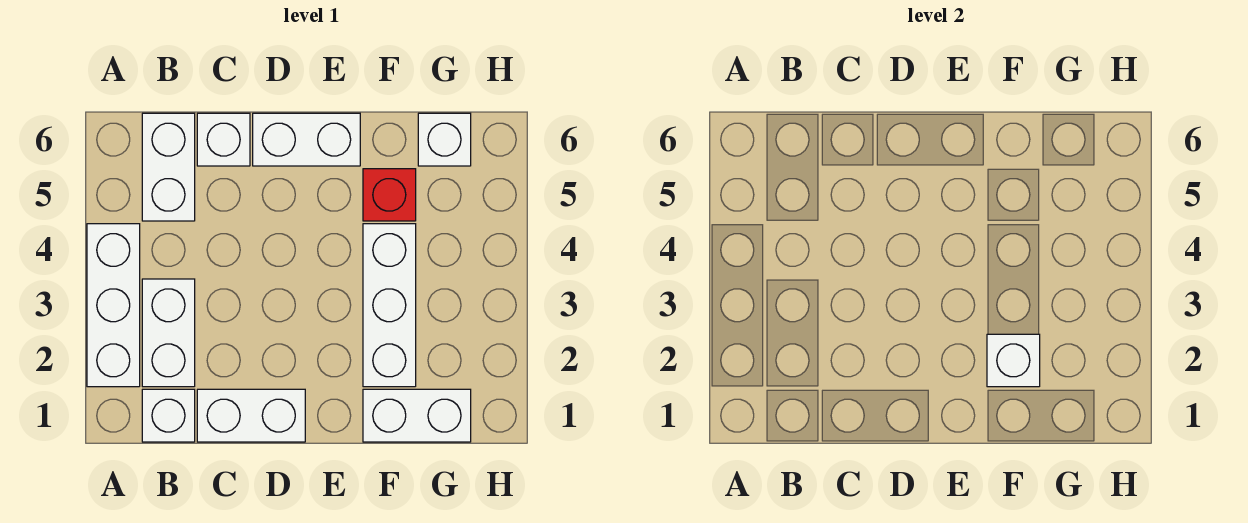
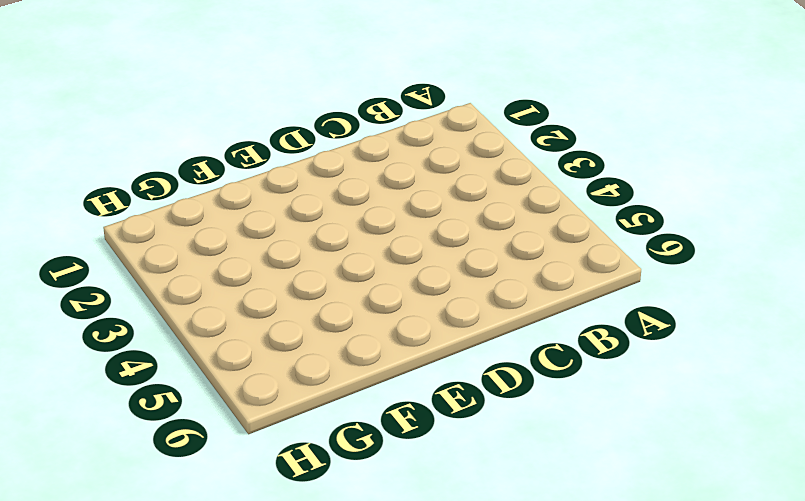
none -> white brick A2:A4 level 1
none -> white brick B1 level 1
none -> white brick B2:B3 level 1

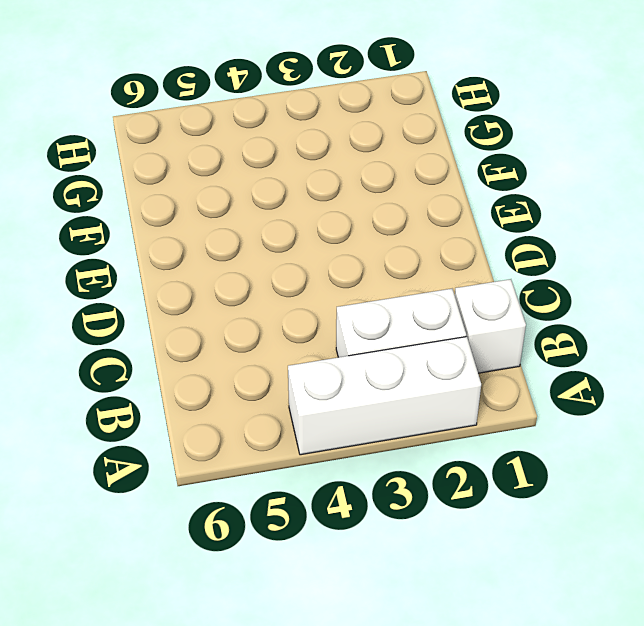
none -> white brick B5:B6 level 1
none -> white brick C1:D1 level 1
none -> white brick C6 level 1

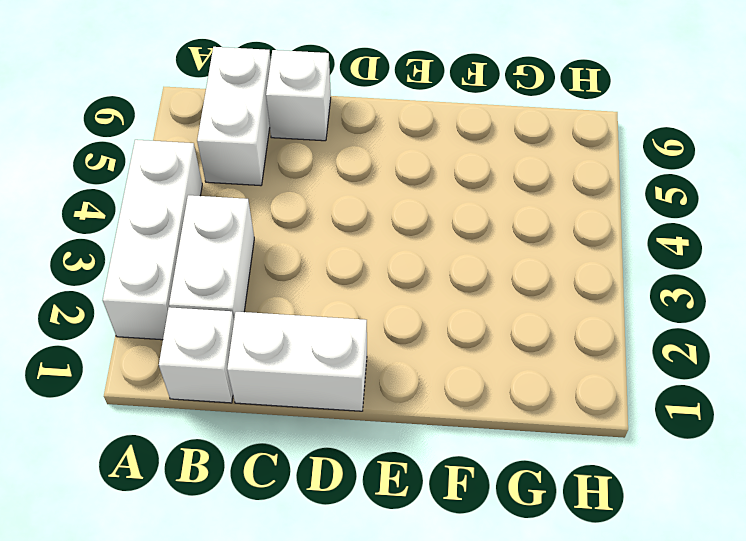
none -> white brick D6:E6 level 1
none -> white brick F1:G1 level 1
none -> white brick F2:F4 level 1

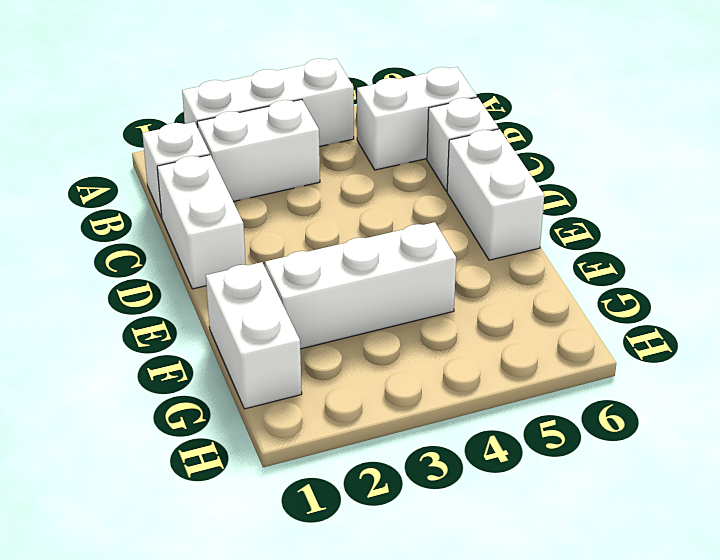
none -> red brick F5 level 1
none -> white brick G6 level 1
none -> white brick F2 level 2

